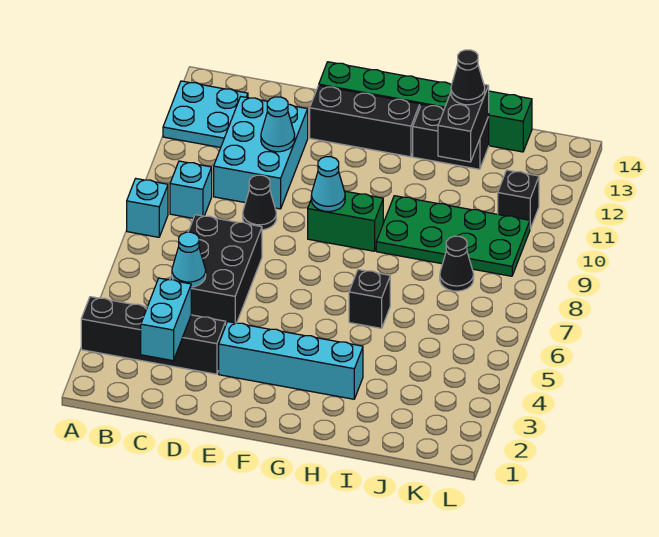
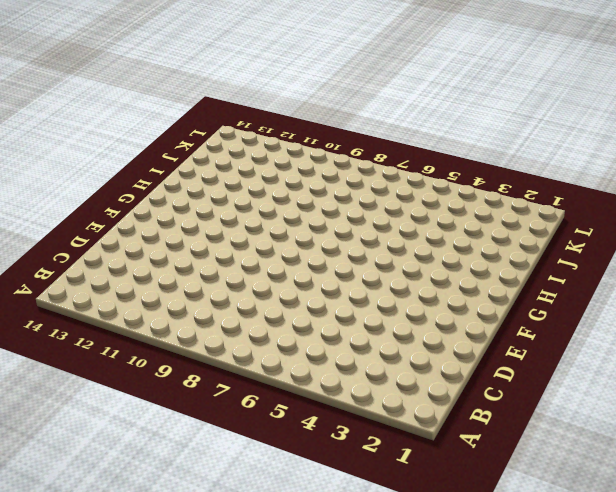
none -> black brick A3:D3 level 1
none -> cyan brick A8 level 1
none -> cyan plate A12:B13 level 1

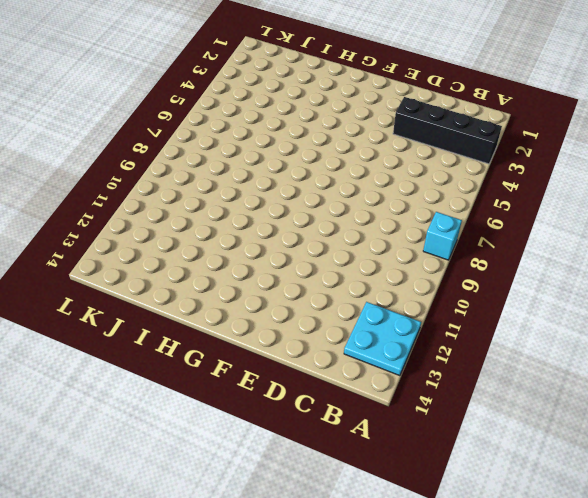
none -> cyan brick B9 level 1
none -> black brick C5:D7 level 1
none -> cyan brick C10:D12 level 1

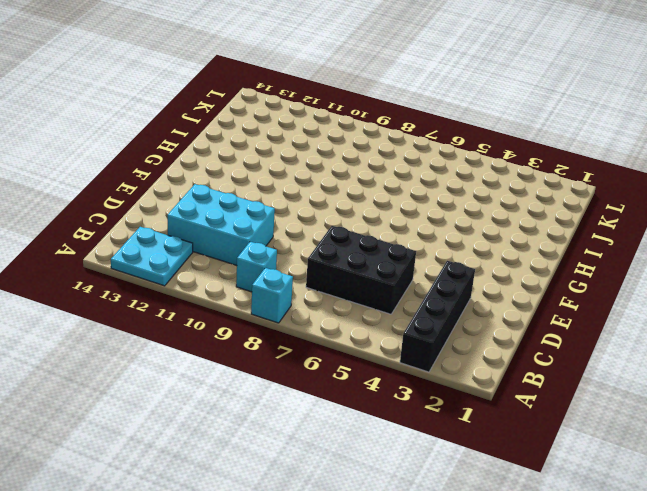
none -> black cone D9 level 1
none -> cyan brick E3:H3 level 1
none -> black brick E13:G13 level 1

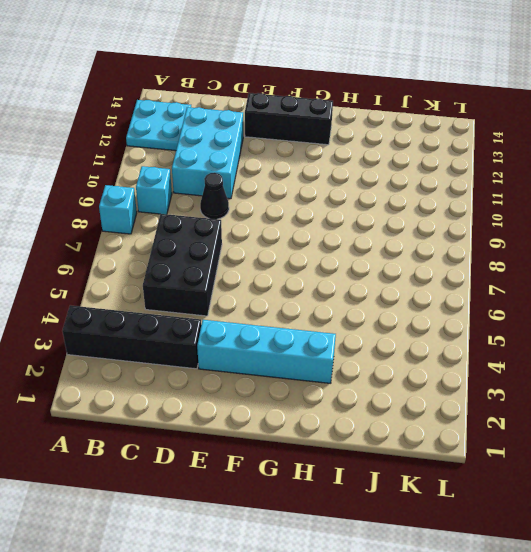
none -> green brick E14:J14 level 1
none -> green brick F9:G9 level 1
none -> black brick H6 level 1

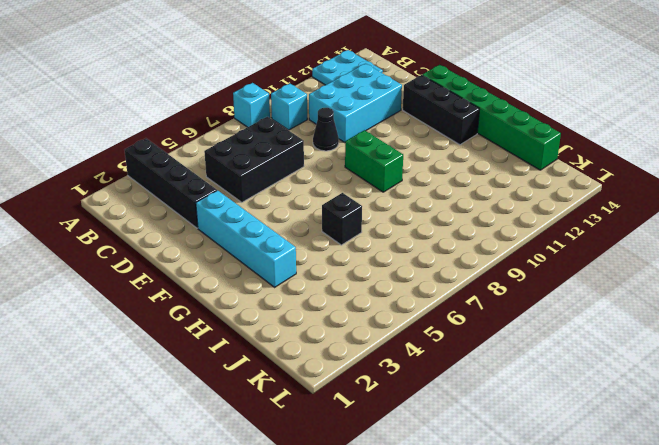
none -> green plate H9:K10 level 1
none -> black brick H13:I13 level 1
none -> black cone J8 level 1

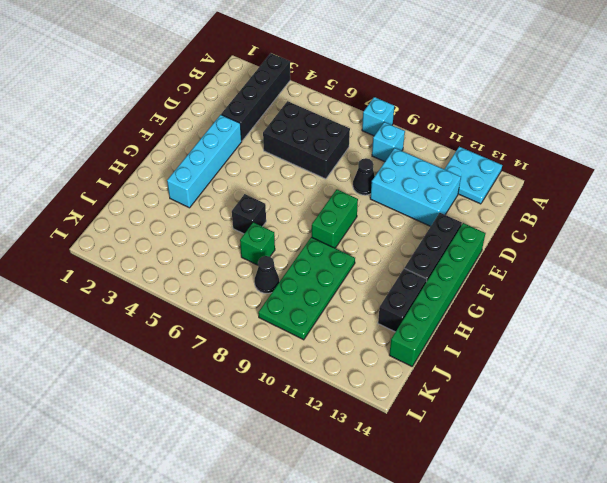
green brick I7 level 1 -> none
none -> black brick K11 level 1
none -> cyan brick C2:C3 level 2
none -> cyan cone C5 level 2

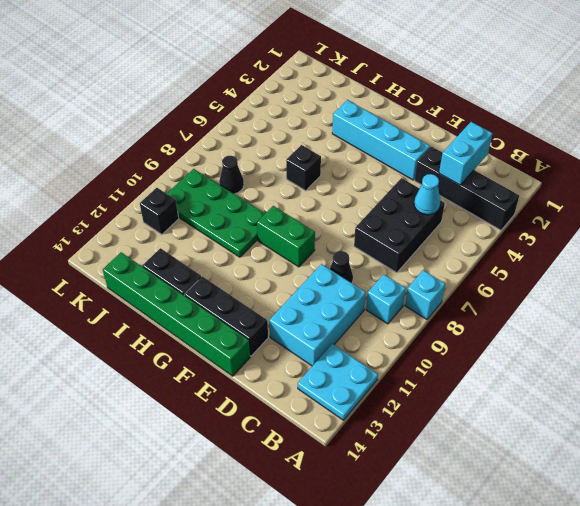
none -> cyan cone D11 level 2
none -> cyan cone F9 level 2
none -> black brick I12:I13 level 2

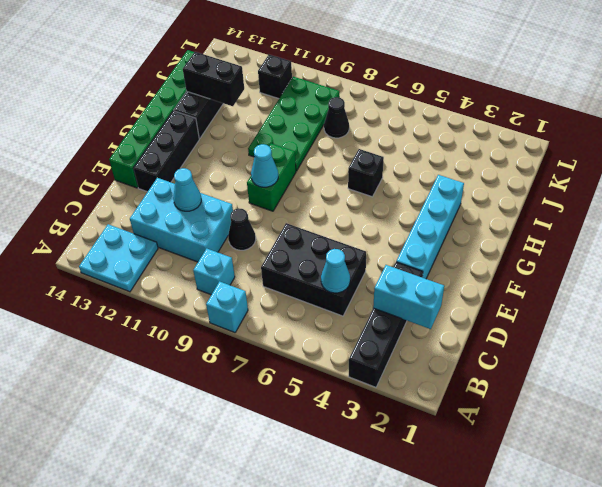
none -> black cone I13 level 3

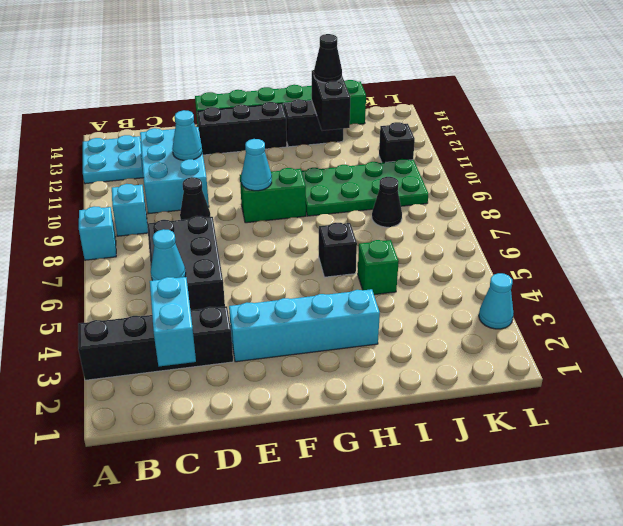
green brick I5 level 1 -> none
cyan cone L3 level 1 -> none

